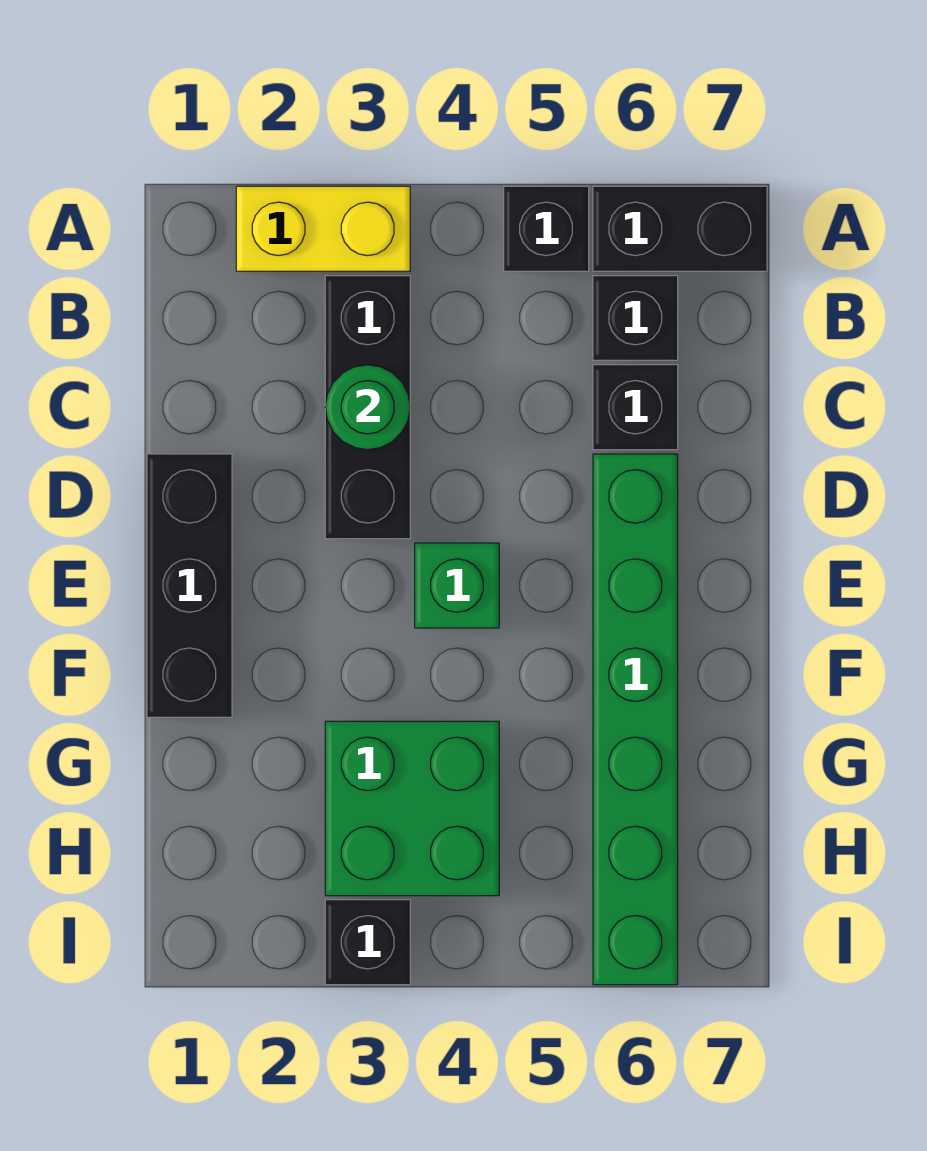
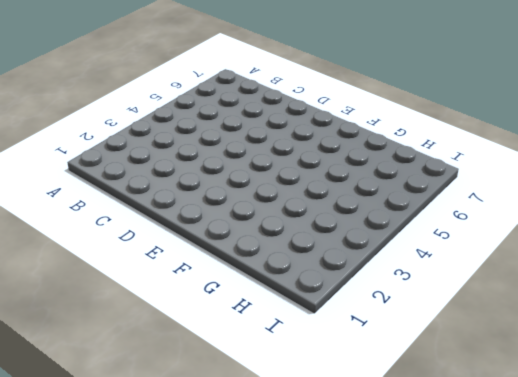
none -> yellow brick A2:A3 level 1
none -> black brick A5 level 1
none -> black brick A6:A7 level 1

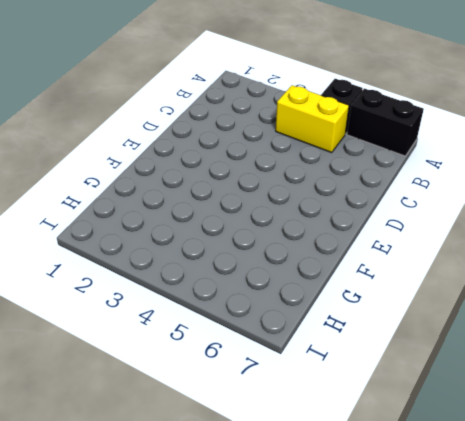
yellow brick B4:B5 level 1 -> yellow brick A2:A3 level 1
none -> black brick B3:D3 level 1
none -> black brick B6 level 1
none -> black brick C6 level 1

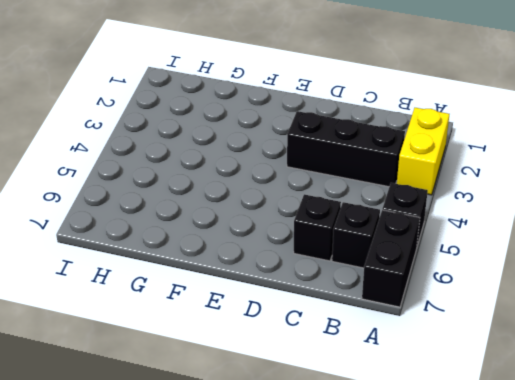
none -> black brick D1:F1 level 1
none -> green brick D6:I6 level 1
none -> green brick E4 level 1

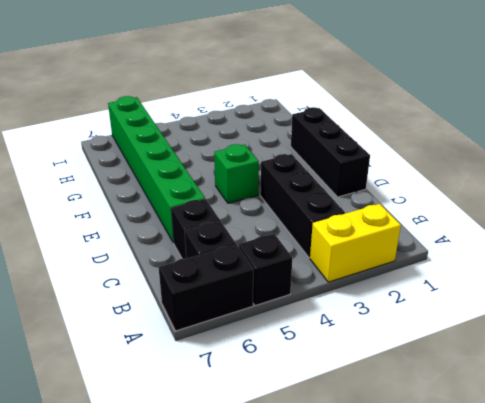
none -> green brick G3:H4 level 1
none -> black brick I3 level 1
none -> green round brick C3 level 2

